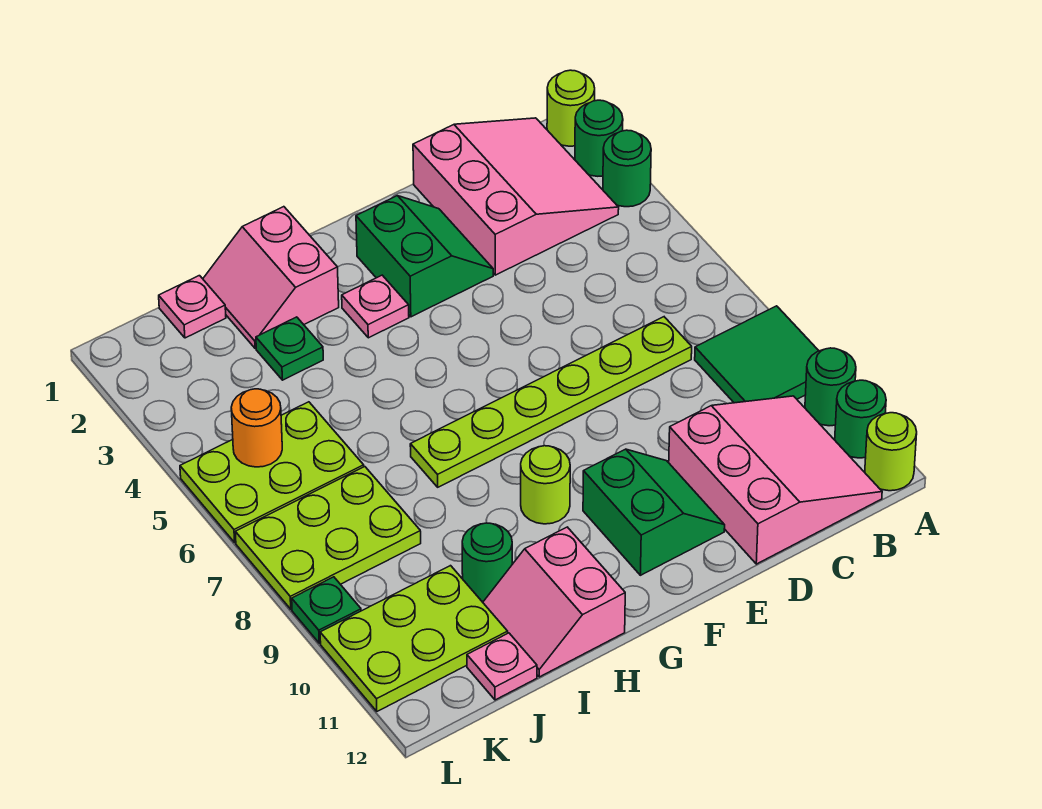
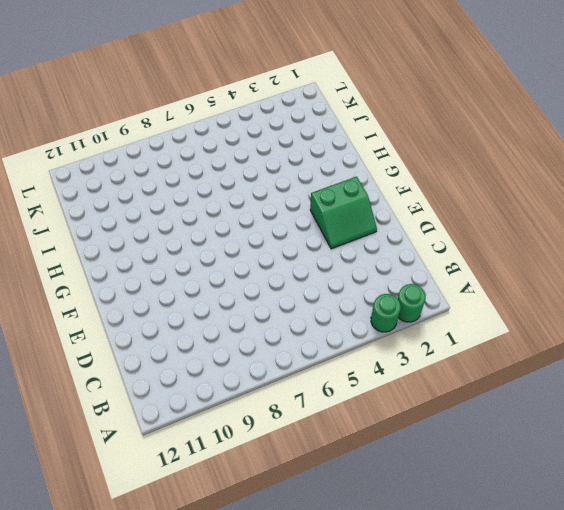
none -> lime round brick A1 level 1
none -> green tile A8:B9 level 1
none -> green round brick A10 level 1

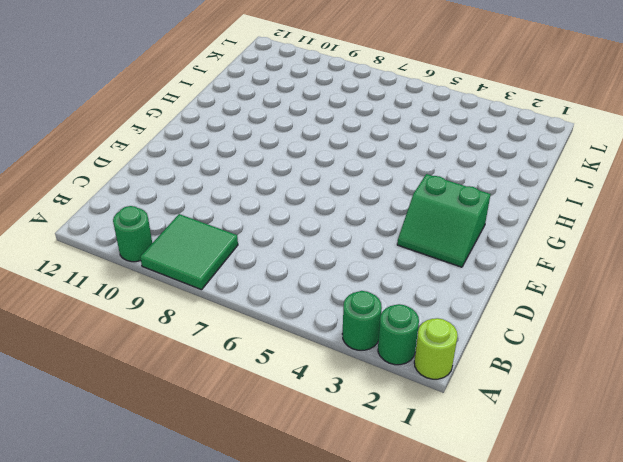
none -> green round brick A11 level 1
none -> lime round brick A12 level 1
none -> pink slope B1:D3 level 1 top D

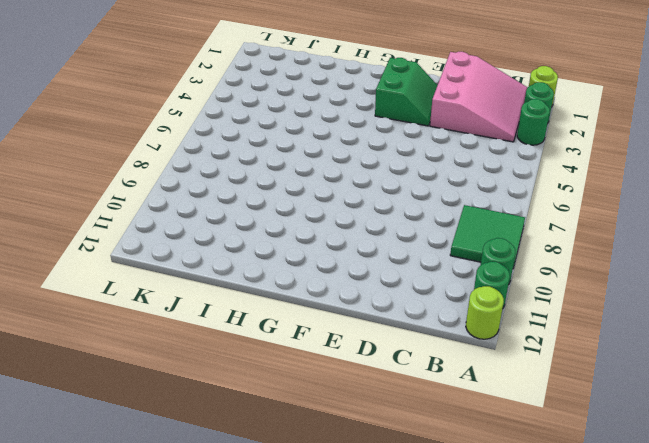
none -> pink slope B10:D12 level 1 top D
none -> lime plate C7:H7 level 1
none -> green slope E10:F11 level 1 top F

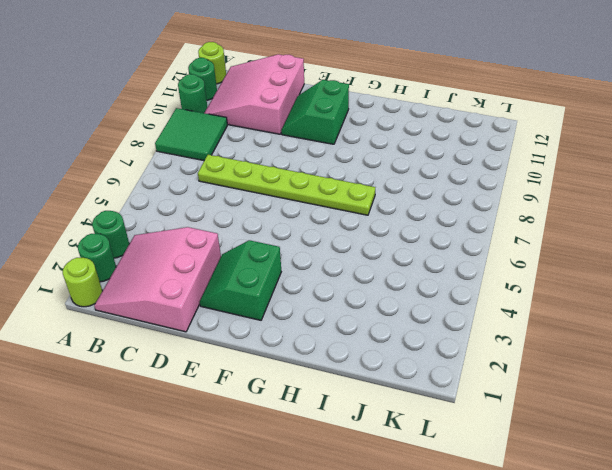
none -> pink plate G3 level 1
none -> lime round brick G9 level 1
none -> pink slope H1:I2 level 1 top H

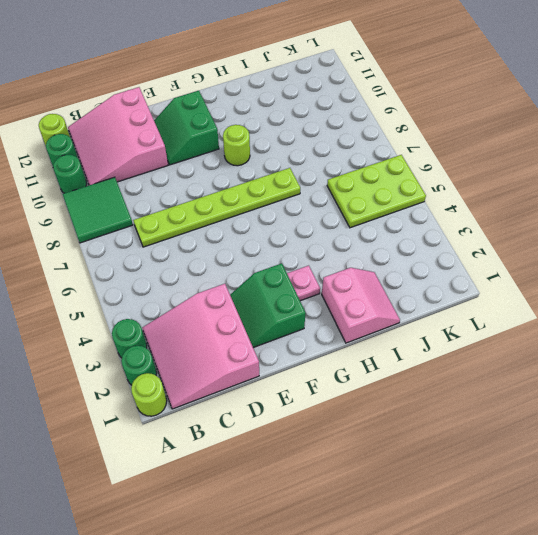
none -> pink slope H11:I12 level 1 top H
none -> green plate I3 level 1
none -> green round brick I10 level 1

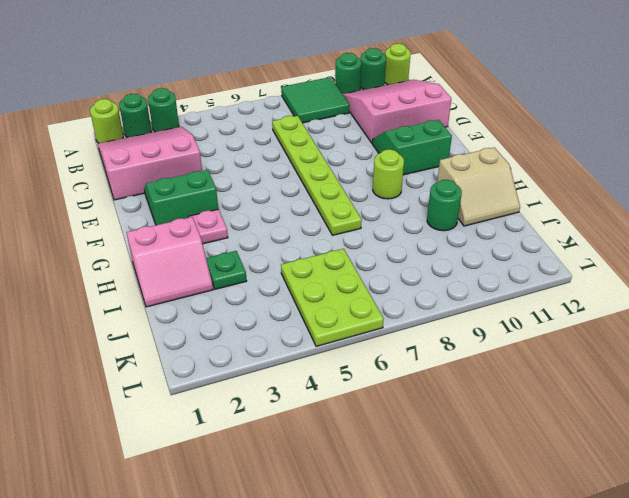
tan slope H11:I12 level 1 top H -> pink slope H11:I12 level 1 top H
none -> pink plate J1 level 1
none -> lime plate J7:L8 level 1
none -> lime plate J10:L11 level 1

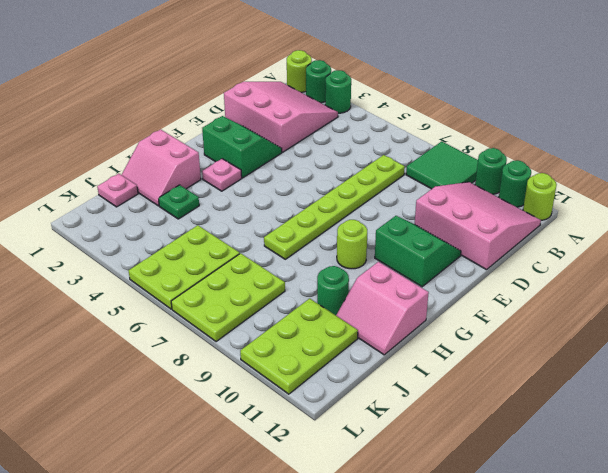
none -> pink plate J12 level 1
none -> green plate L9 level 1
none -> orange round brick K5 level 2

